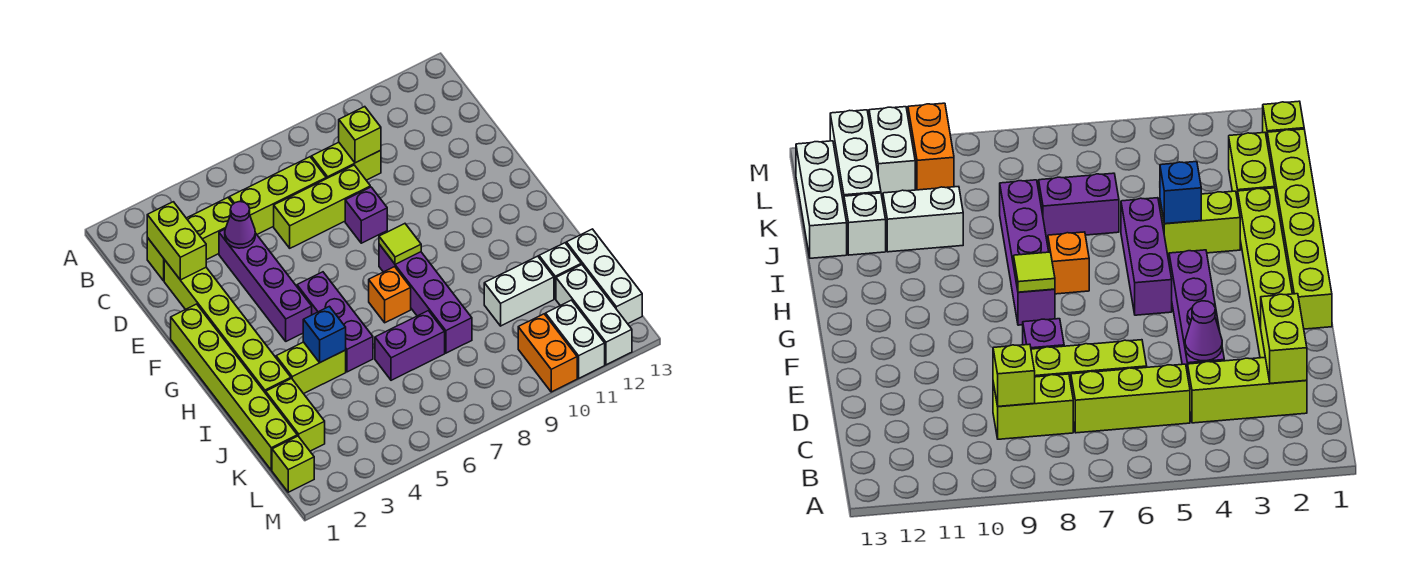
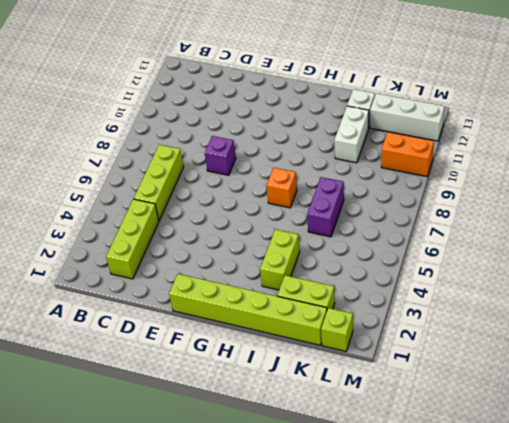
none -> lime brick C8:C9 level 1
none -> lime brick D2:I2 level 1
none -> purple brick D4:G4 level 1

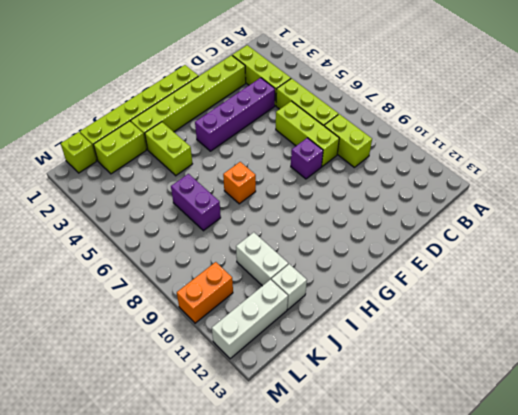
none -> purple brick G5:I5 level 1
none -> purple brick G8:J8 level 1
none -> white brick J13:L13 level 1

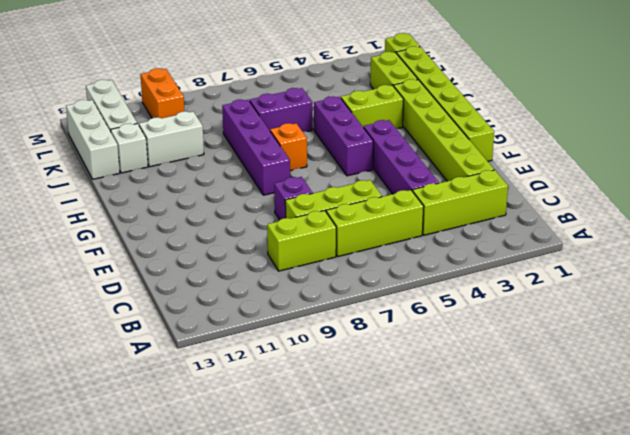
none -> white brick L11:M11 level 1
none -> lime brick C2:D2 level 2
none -> lime brick C9 level 2

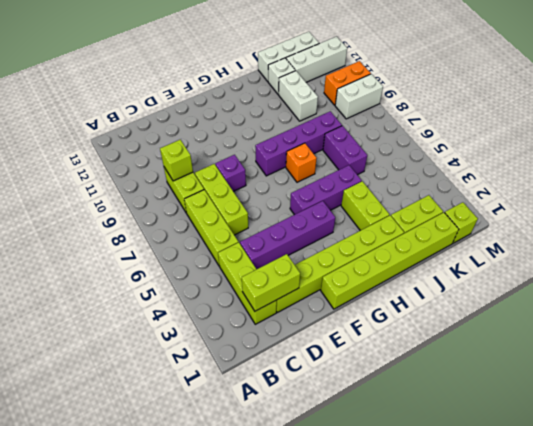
white brick L9:M9 level 1 -> white brick L11:M11 level 1
none -> purple cone D4 level 2
none -> lime tile G8 level 2
none -> blue brick I4 level 2

